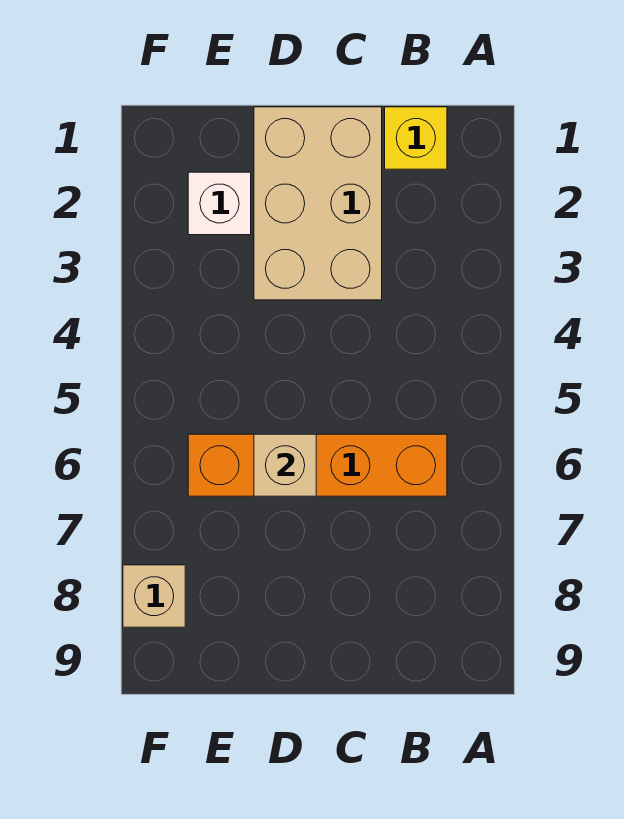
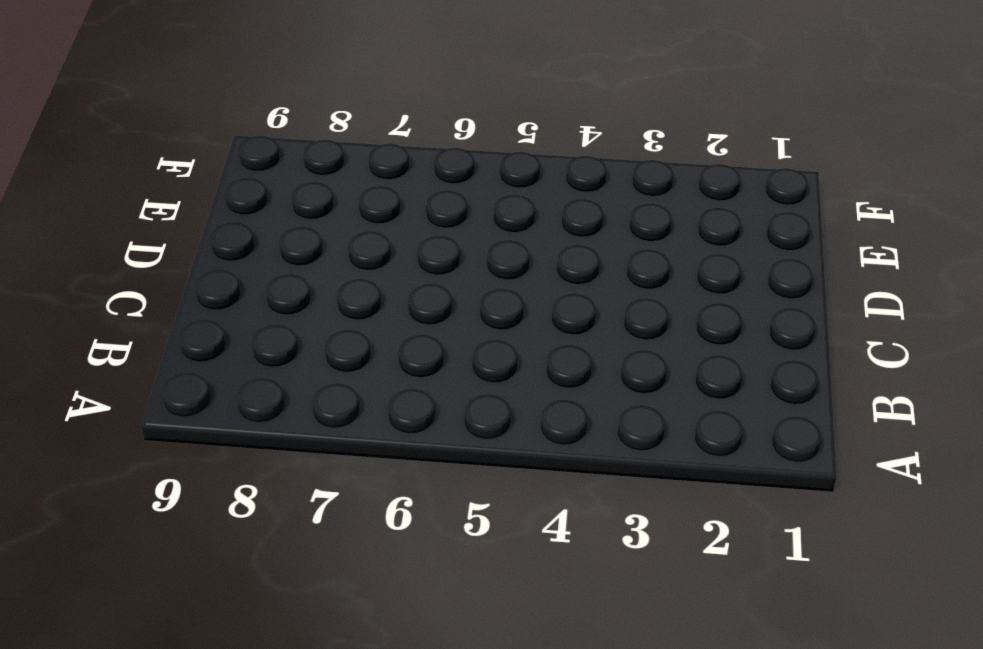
none -> yellow brick B1 level 1
none -> orange brick B6:E6 level 1

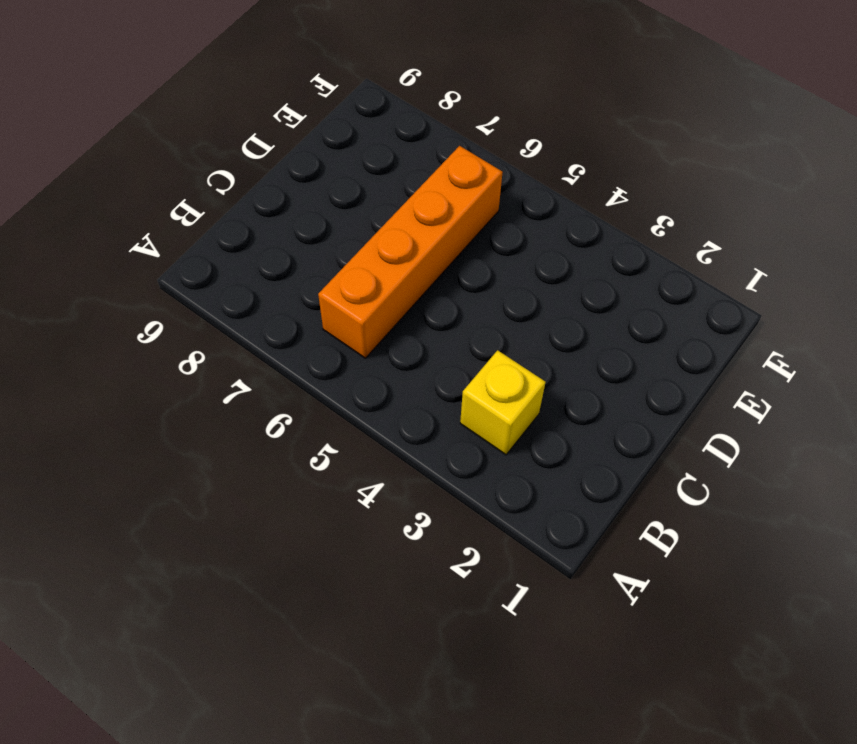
yellow brick B3 level 1 -> yellow brick B1 level 1
none -> tan brick C1:D3 level 1
none -> white brick E2 level 1

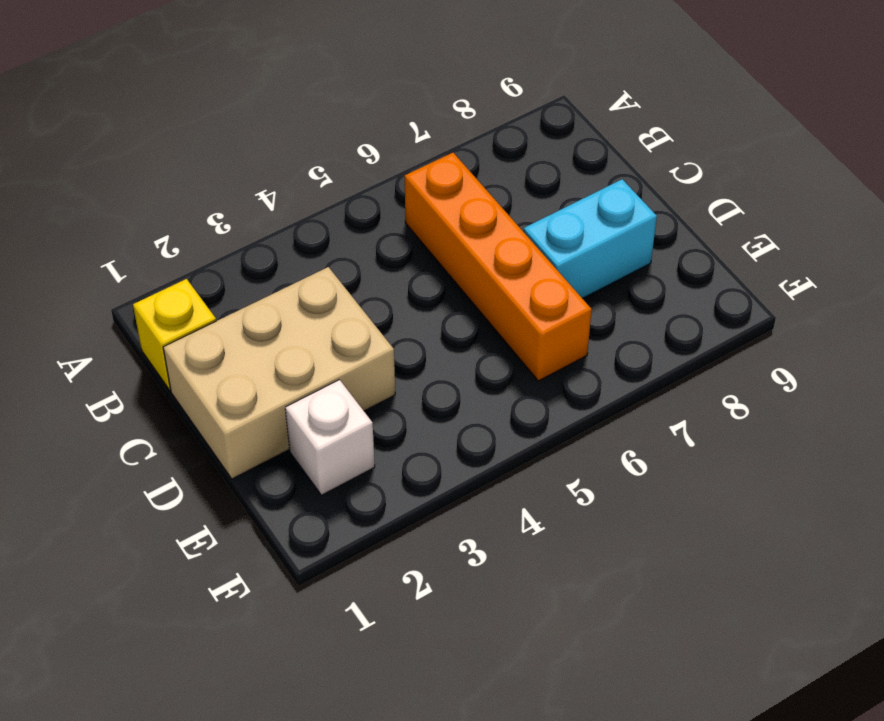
cyan brick D7:D8 level 1 -> none
none -> tan brick F8 level 1
none -> tan brick D6 level 2

